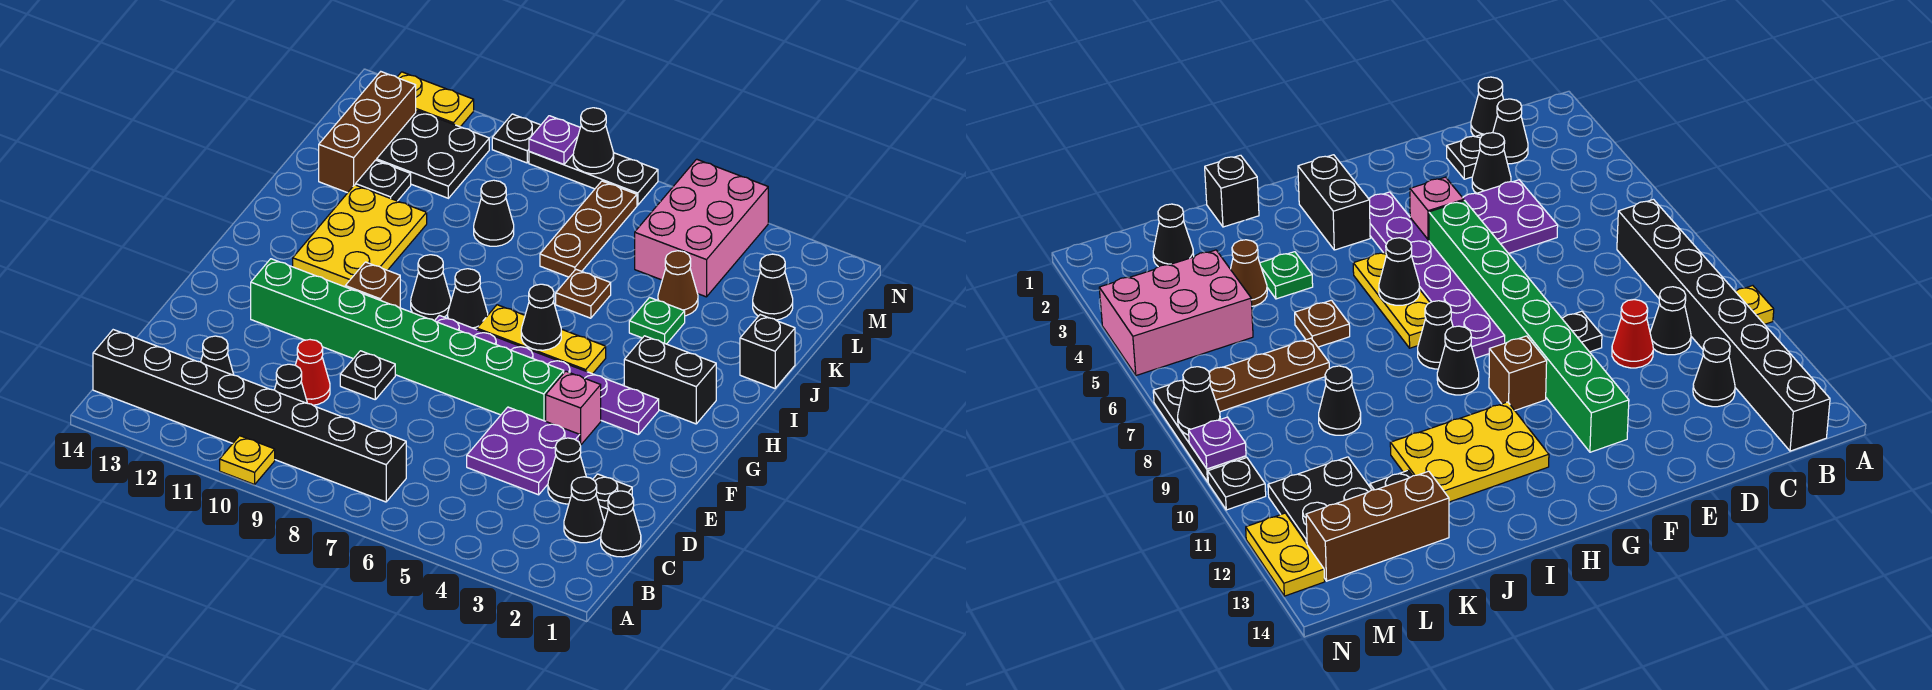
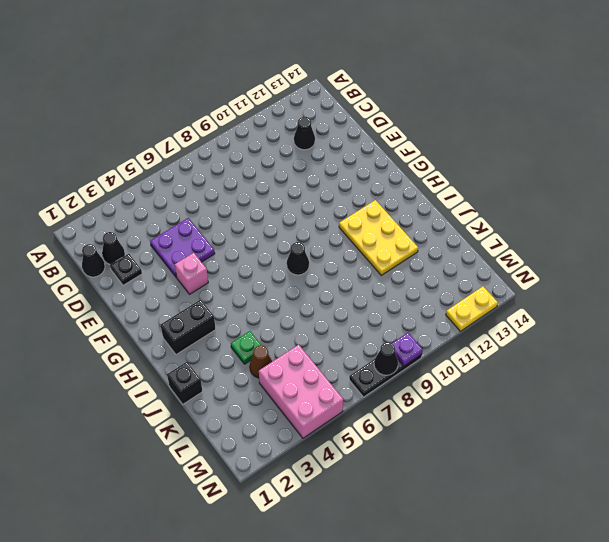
none -> yellow plate A10 level 1
none -> black brick B7:B14 level 1
none -> black cone C10 level 1
none -> black cone D3 level 1

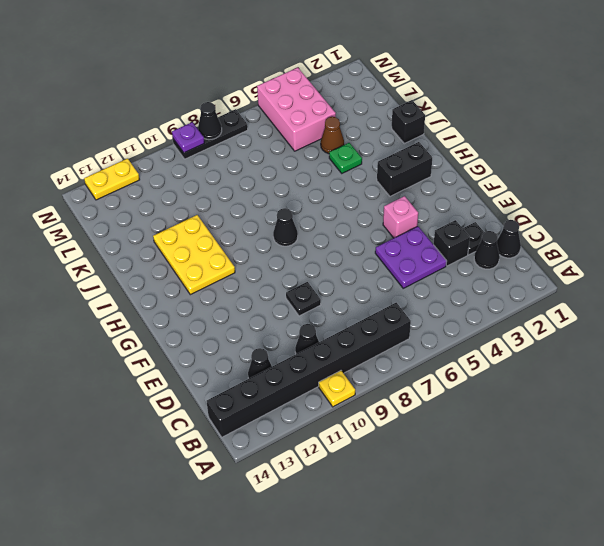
black brick D3 level 1 -> black cone D3 level 1
none -> red cone D10 level 1
none -> green brick F5:F12 level 1
none -> purple plate G3:G8 level 1
none -> brown brick G10 level 1

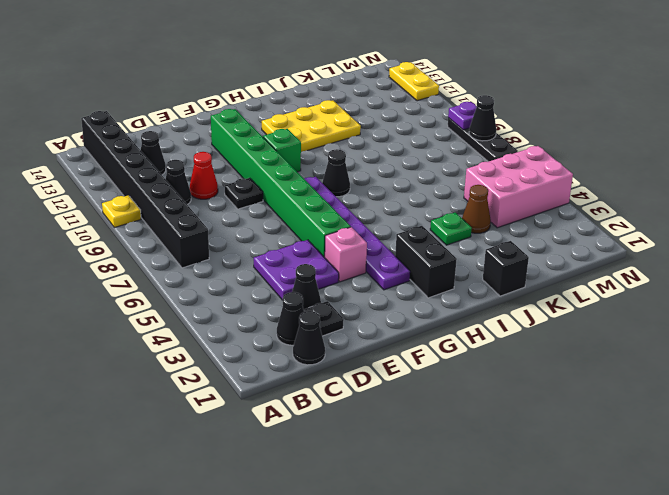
green brick G10 level 1 -> brown brick G10 level 1
none -> yellow plate H5:H7 level 1
none -> black cone H9 level 1
none -> brown plate J6 level 1
none -> brown plate K7:M7 level 1

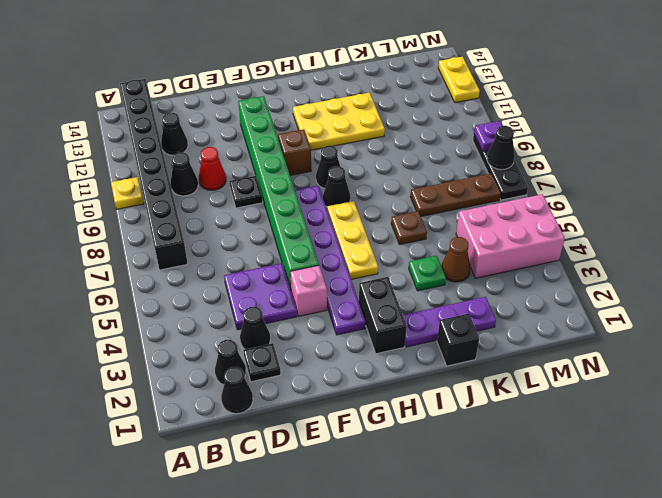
purple plate I2:K2 level 1 -> none
none -> black cone K9 level 1
none -> black plate K12 level 1
none -> brown brick K13:M13 level 1
none -> black cone L2 level 1

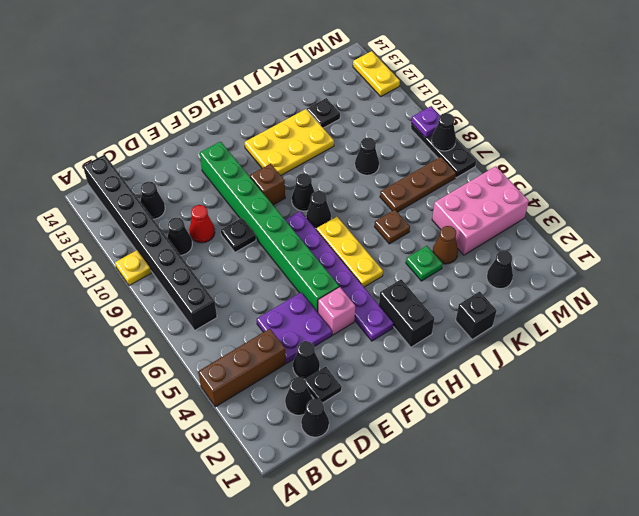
brown brick A4:C4 level 1 -> brown brick K13:M13 level 1
none -> black plate L11:M12 level 1
none -> black plate N10 level 1
none -> black cone H6 level 2

